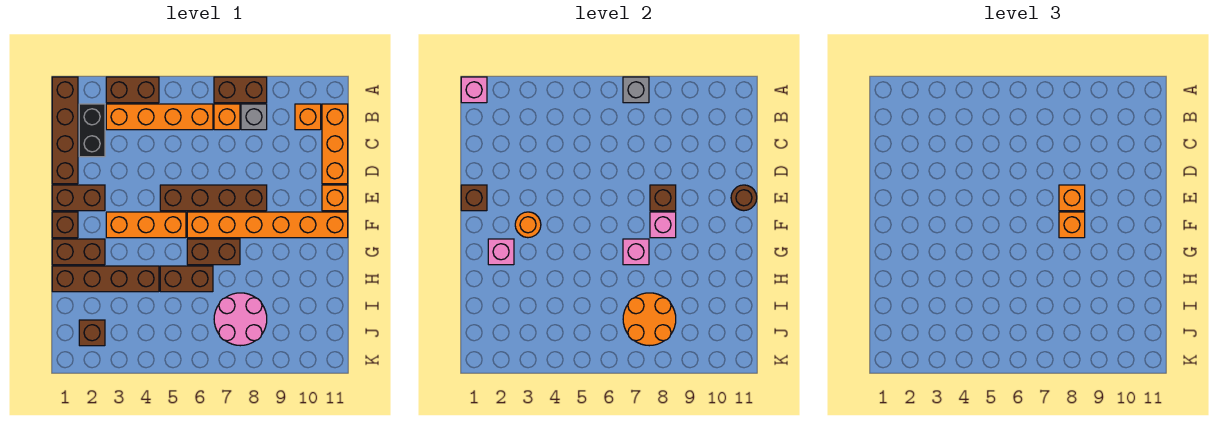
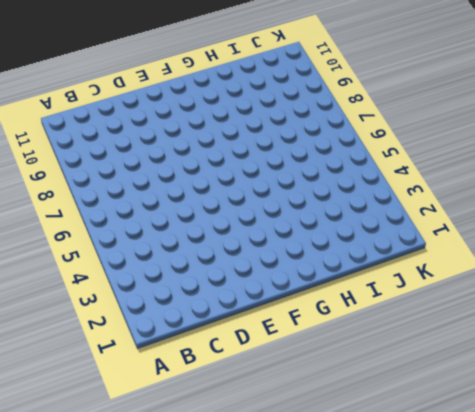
none -> brown brick A1:D1 level 1
none -> brown brick A3:A4 level 1
none -> brown brick A7:A8 level 1
none -> black brick B2:C2 level 1

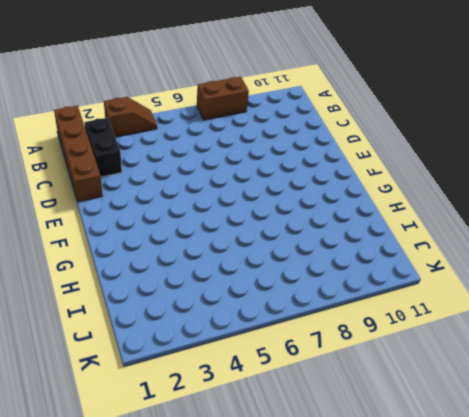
brown slope A3:A4 level 1 top 3 -> brown brick A3:A4 level 1
none -> orange brick B3:B6 level 1
none -> orange brick B7 level 1
none -> grey brick B8 level 1
none -> orange brick B10 level 1

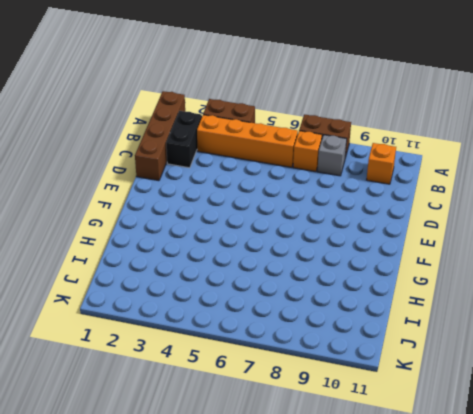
none -> orange brick B11:D11 level 1
none -> brown brick E1:E2 level 1
none -> brown brick E5:E8 level 1
none -> orange brick E11 level 1

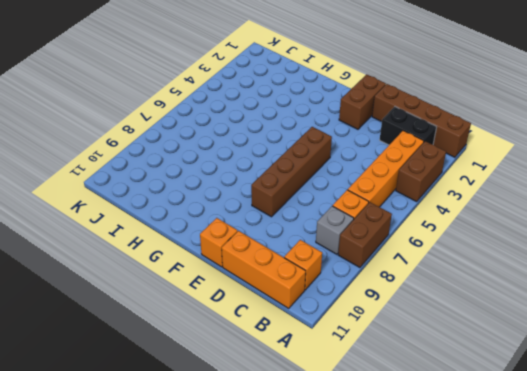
none -> brown brick F1 level 1
none -> orange brick F3:F5 level 1
none -> orange brick F6:F11 level 1
none -> brown brick G1:G2 level 1

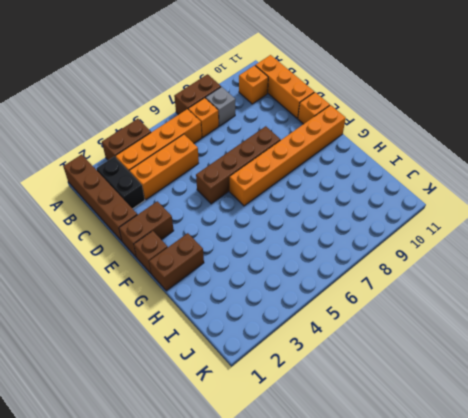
orange brick C3:C5 level 1 -> orange brick F3:F5 level 1
none -> brown brick G6:G7 level 1
none -> brown brick H1:H4 level 1
none -> brown brick H5:H6 level 1
none -> pink round brick I7:J8 level 1

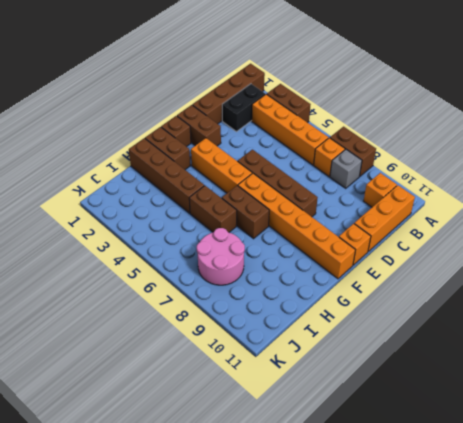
none -> brown brick J2 level 1
none -> pink brick A1 level 2
none -> grey brick A7 level 2
none -> brown brick E1 level 2

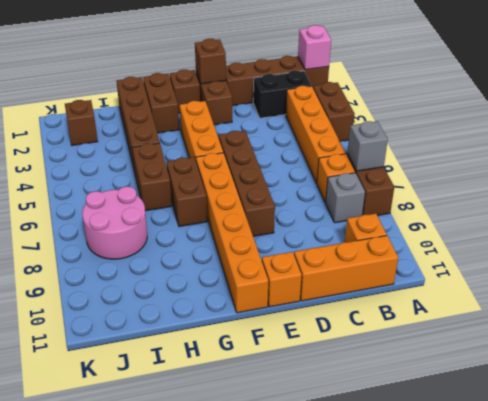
none -> brown brick E8 level 2
none -> brown round brick E11 level 2
none -> orange round brick F3 level 2
none -> pink brick F8 level 2

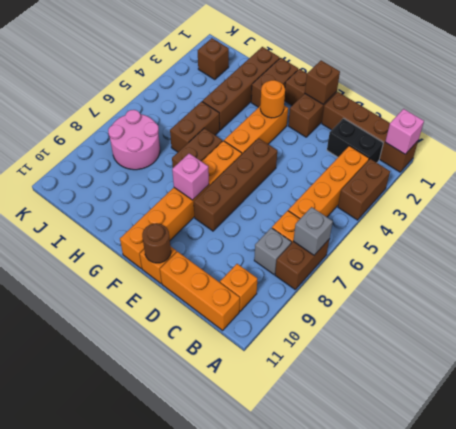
none -> brown brick E8 level 2
none -> pink brick G2 level 2
none -> pink brick G7 level 2
none -> orange round brick I7:J8 level 2

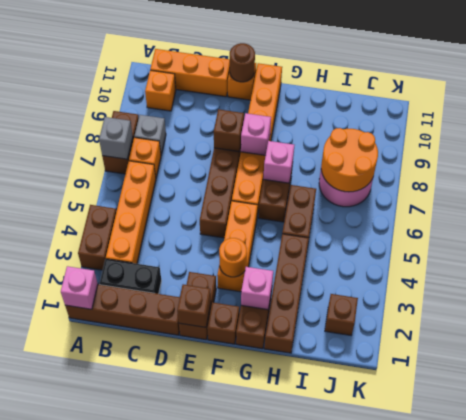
none -> orange brick E8 level 3
none -> orange brick F8 level 3

